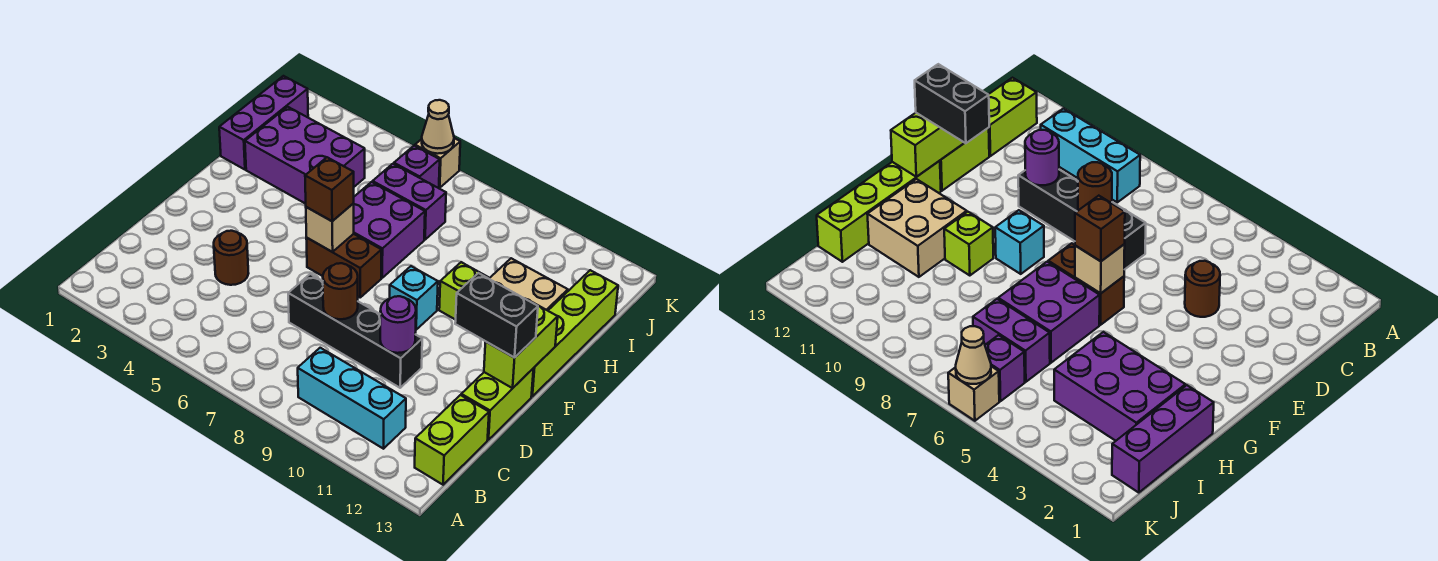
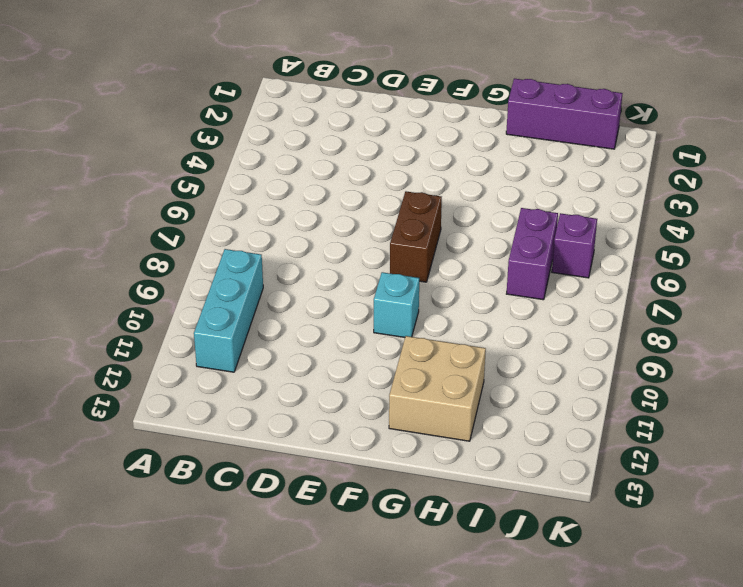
none -> lime brick B13:C13 level 1
none -> brown round brick D4 level 1
none -> black brick D7:D10 level 1

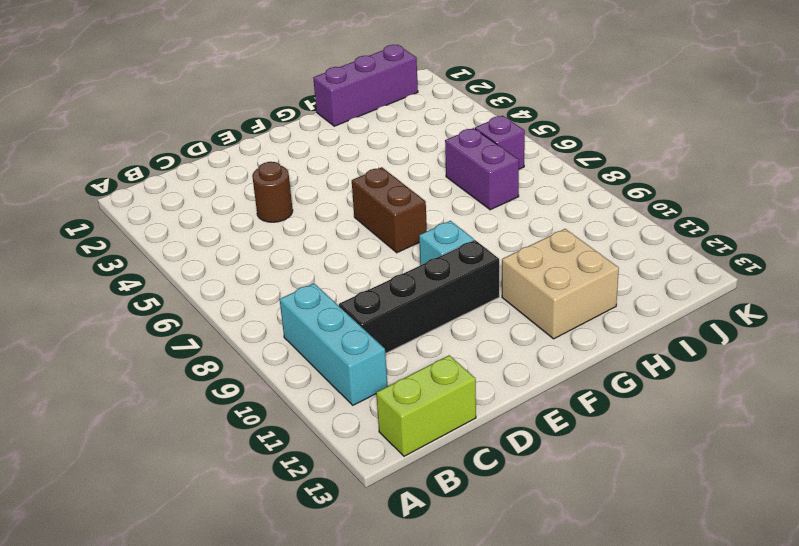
black brick C10:F10 level 1 -> black brick D7:D10 level 1
none -> lime brick D13:E13 level 1
none -> lime brick F13:I13 level 1
none -> purple brick G6:H7 level 1

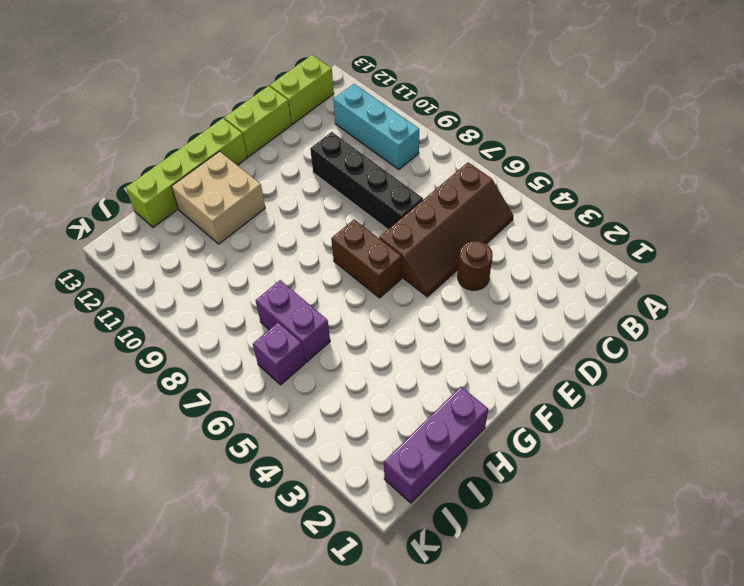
brown slope B5:E6 level 1 top 6 -> none
none -> cyan brick F9 level 1
none -> purple brick G6:H7 level 1
none -> lime brick G10 level 1

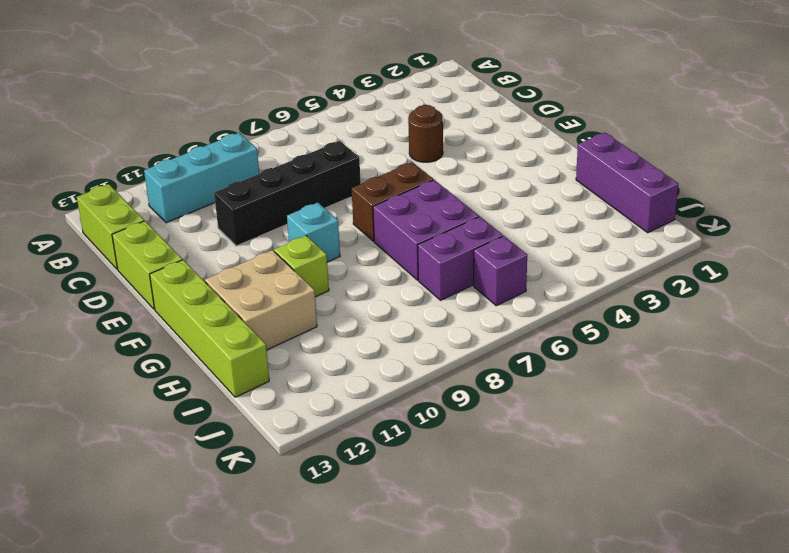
none -> purple brick H2:I4 level 1
none -> tan brick K6 level 1
none -> brown round brick D8 level 2

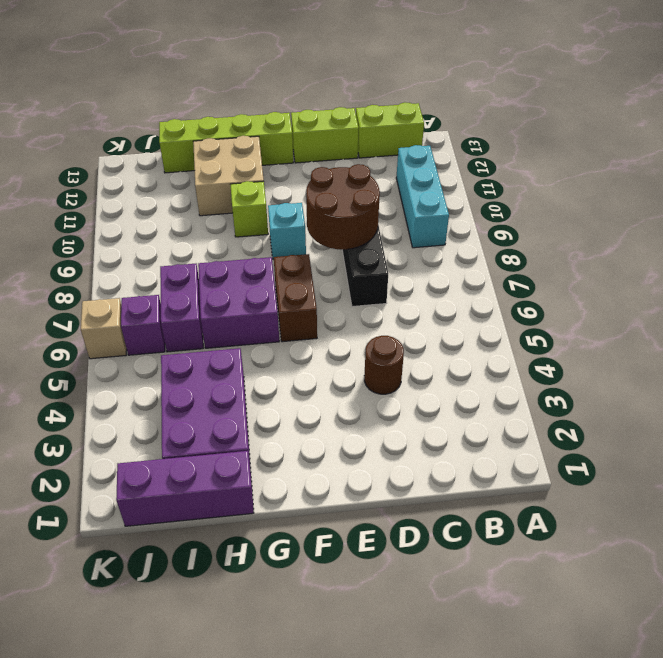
brown round brick D8:E9 level 2 -> brown round brick D8 level 2
none -> purple round brick D10 level 2
none -> lime brick E13:F13 level 2
none -> tan brick F6 level 2

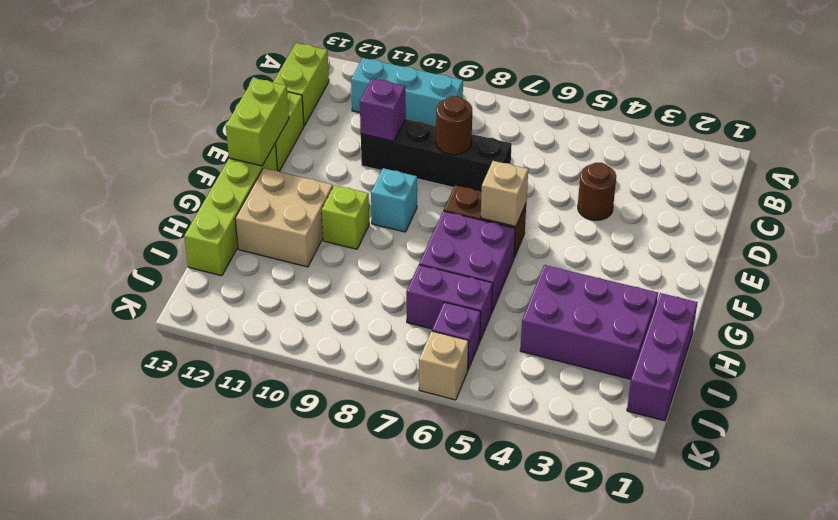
purple brick D10 level 2 -> purple round brick D10 level 2
none -> tan cone K6 level 2
none -> black brick E12:E13 level 3
none -> brown brick F6 level 3

